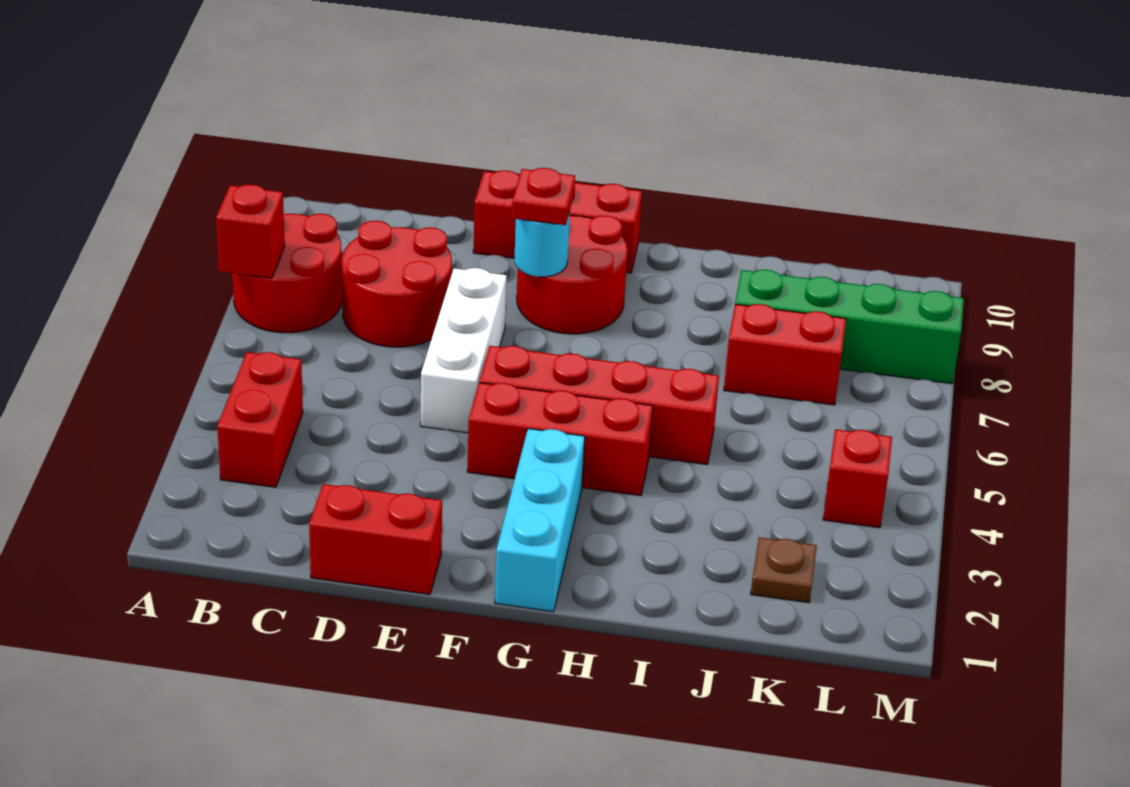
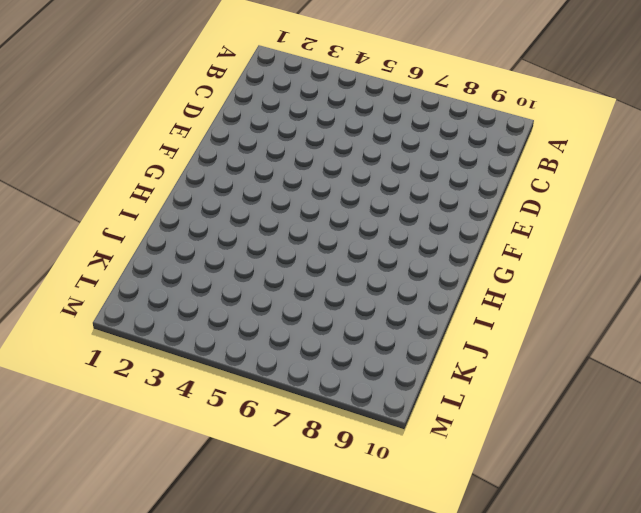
none -> red round brick A7:B8 level 1
none -> red brick B3:B4 level 1
none -> red round brick C7:D8 level 1

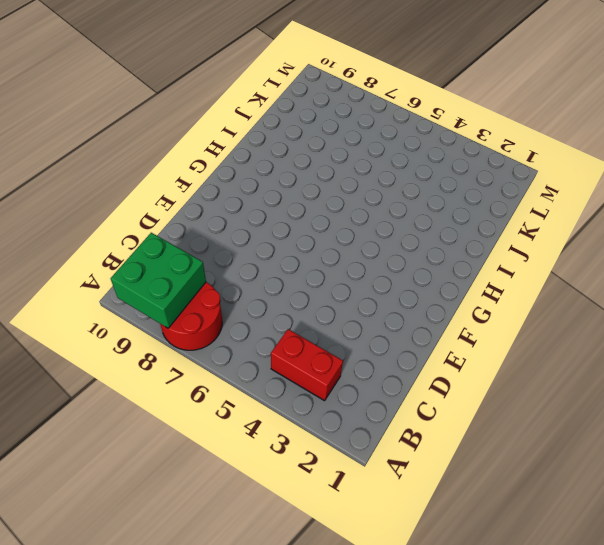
green brick A8:B9 level 2 -> none
none -> red round brick C7:D8 level 1
none -> red brick D1:E1 level 1
none -> white brick E5:E7 level 1

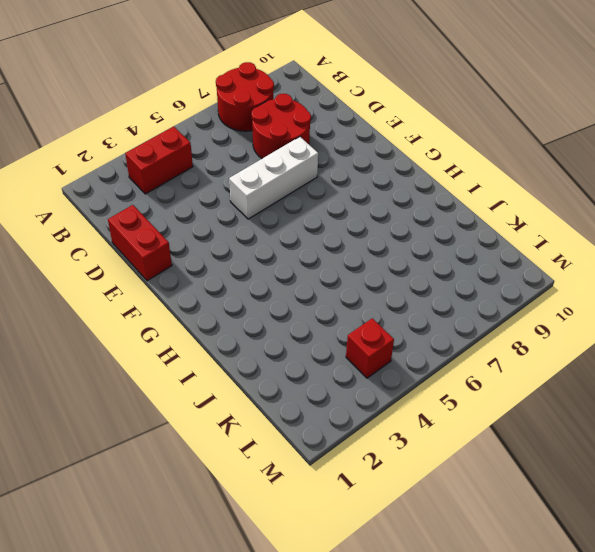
none -> red brick E10:G10 level 1
none -> red brick F4:H4 level 1
none -> red brick F5:I5 level 1

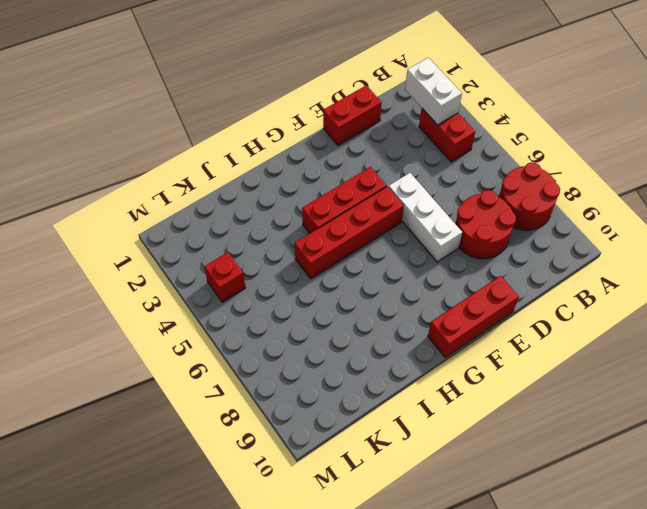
white brick B2:B3 level 2 -> none
none -> red round brick F8:G9 level 1
none -> cyan brick G1:G3 level 1
none -> red brick J7:K7 level 1

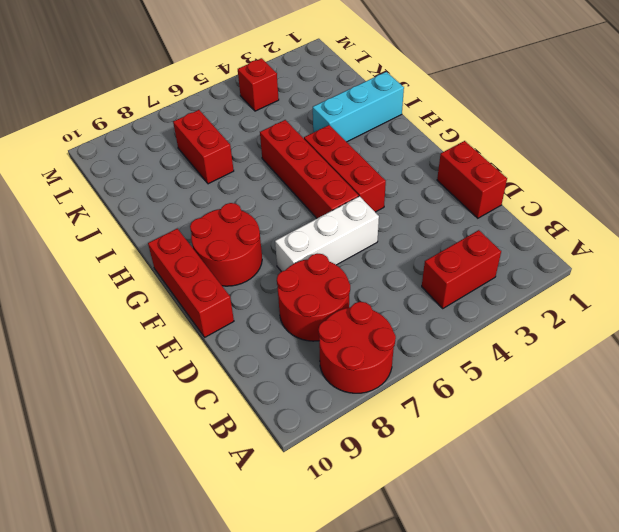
cyan brick I1:I3 level 1 -> cyan brick G1:G3 level 1
none -> green brick J8:M8 level 1
none -> brown plate K2 level 1
none -> red brick A7 level 2

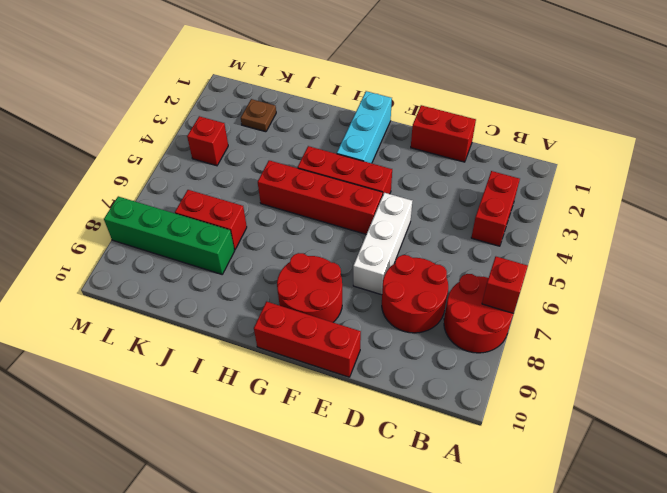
none -> cyan round brick F8 level 2
none -> red plate F8 level 3

